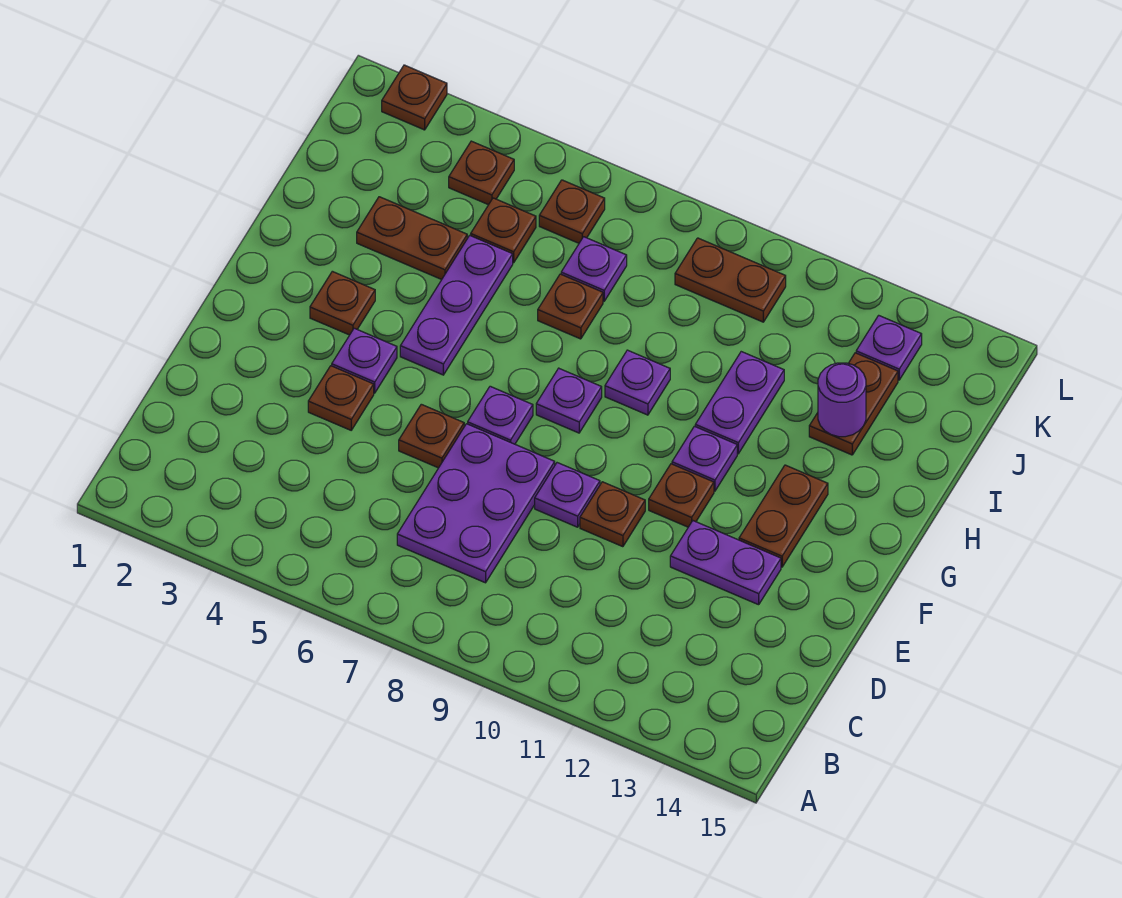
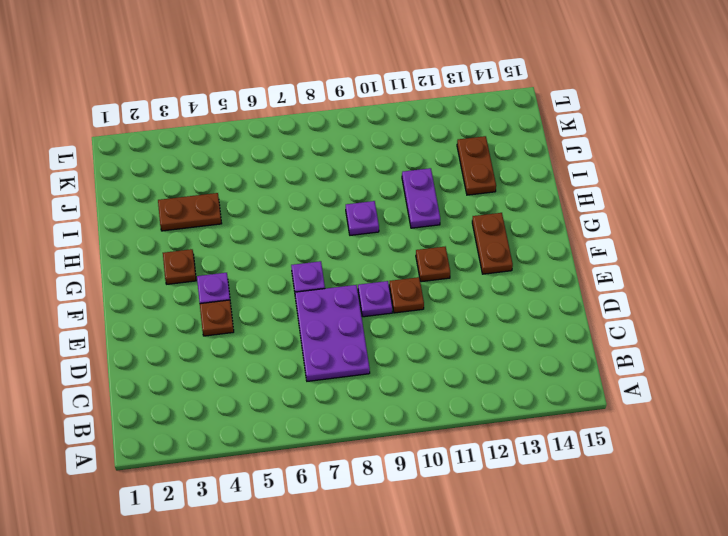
none -> brown plate E6 level 1
none -> purple plate E12:E13 level 1
none -> purple plate G5:I5 level 1

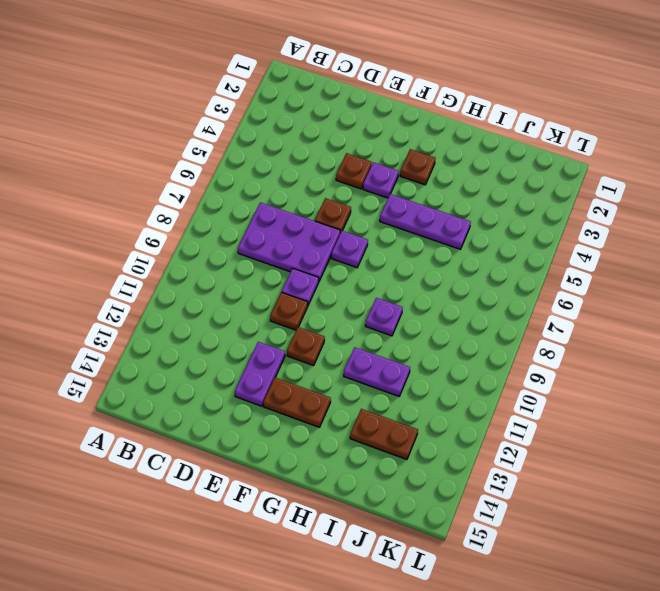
none -> purple plate G8 level 1
none -> purple plate G11 level 1
none -> brown plate I3:I4 level 1

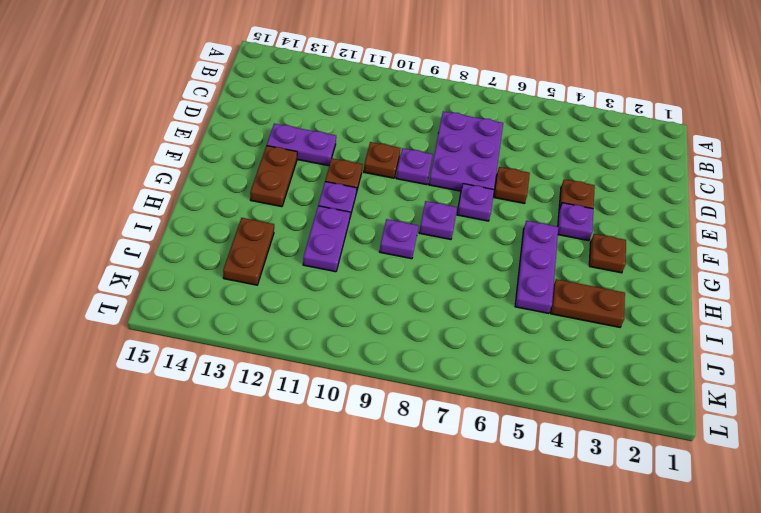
none -> brown plate I7 level 1
none -> brown plate J5 level 1
none -> purple plate J7 level 1

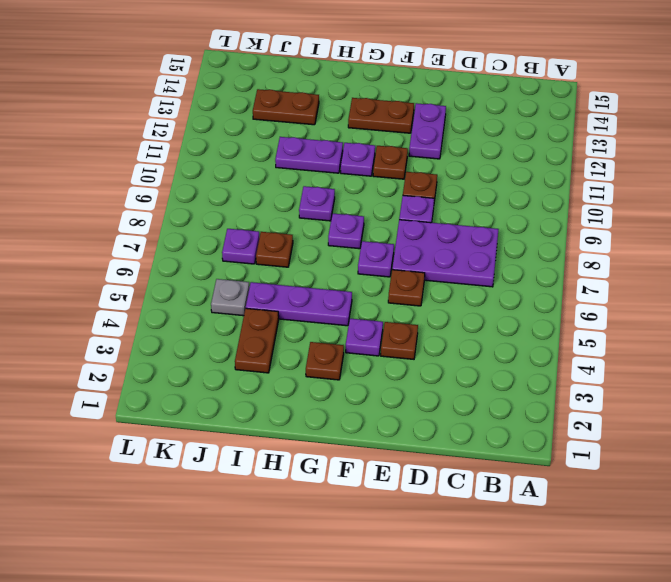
grey plate J5 level 1 -> brown plate J5 level 1
none -> brown plate K4 level 1
none -> brown plate K6 level 1
none -> brown plate K9:K10 level 1

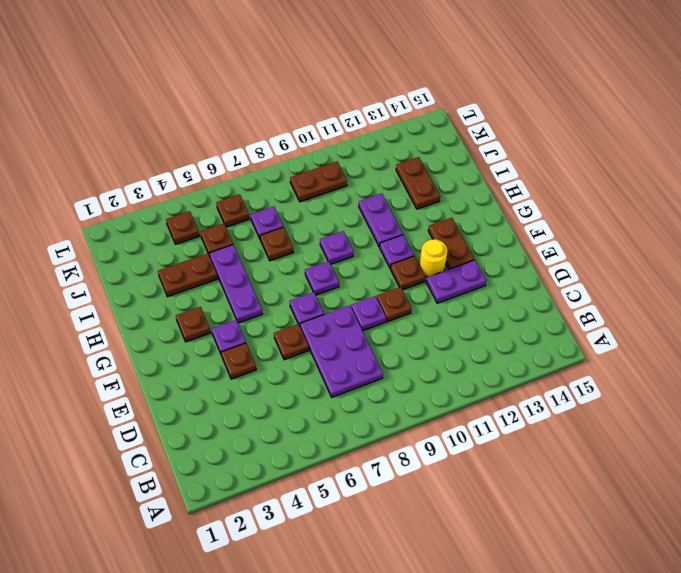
yellow round brick F12 level 1 -> none
none -> purple plate K13 level 1
none -> brown plate L2 level 1
none -> purple round brick I13 level 2

